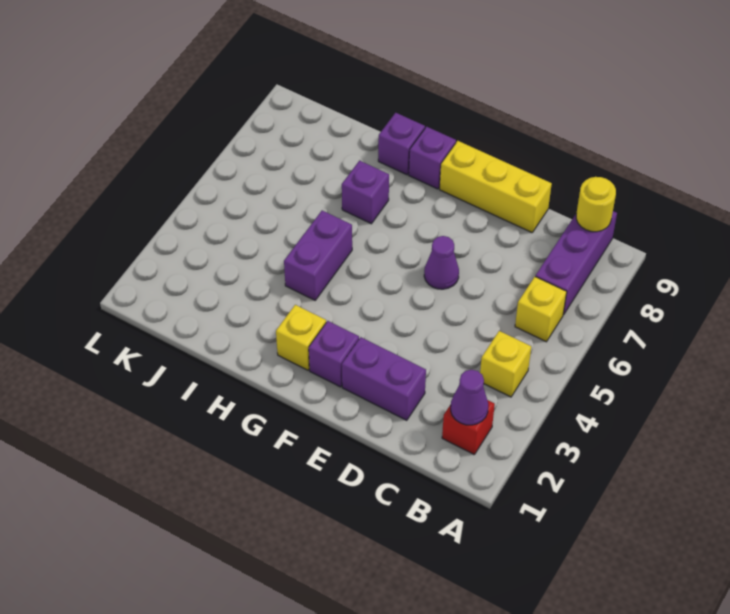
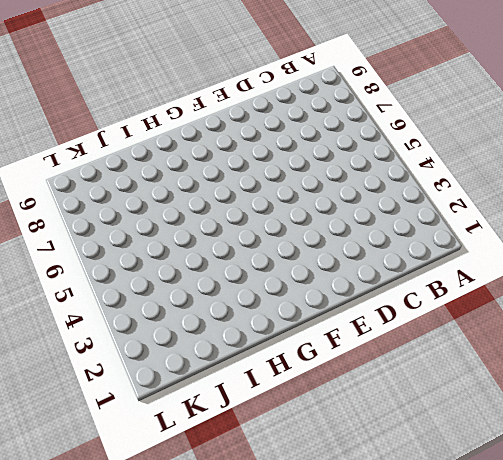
none -> red brick B2 level 1
none -> yellow brick B4 level 1
none -> yellow brick B6 level 1

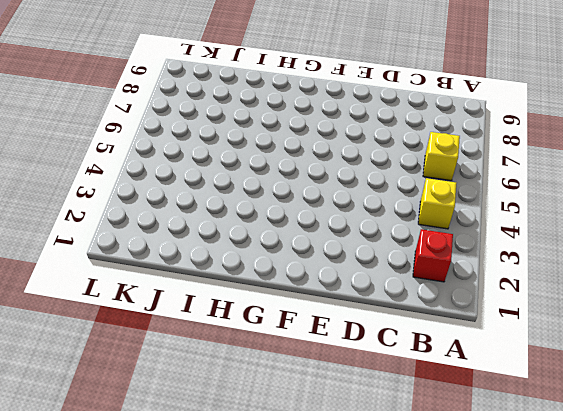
none -> purple brick B7:B9 level 1
none -> purple brick D2:E2 level 1
none -> yellow brick D9:F9 level 1

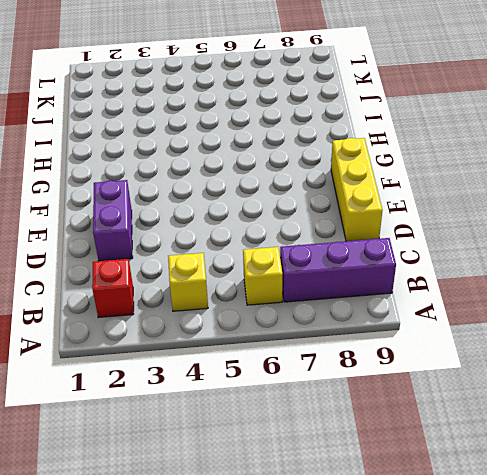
none -> purple cone E6 level 1
none -> purple brick F2 level 1
none -> yellow brick G2 level 1

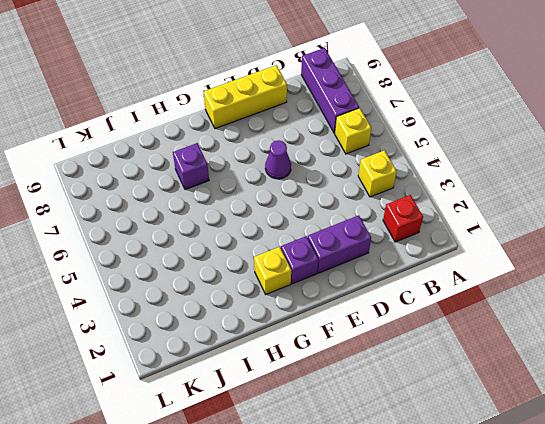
none -> purple brick G9 level 1
none -> purple brick H4:H5 level 1
none -> purple brick H9 level 1

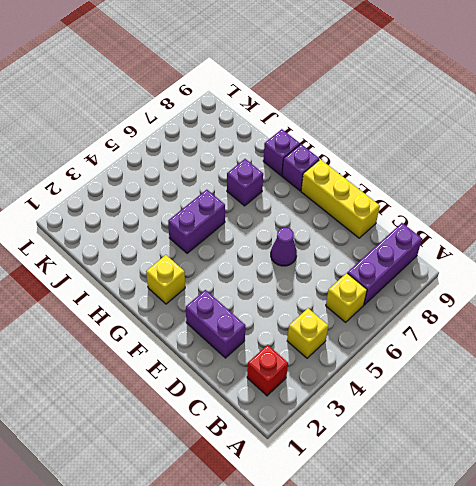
none -> purple brick F2 level 1
none -> purple cone B2 level 2
none -> yellow round brick B9 level 2

